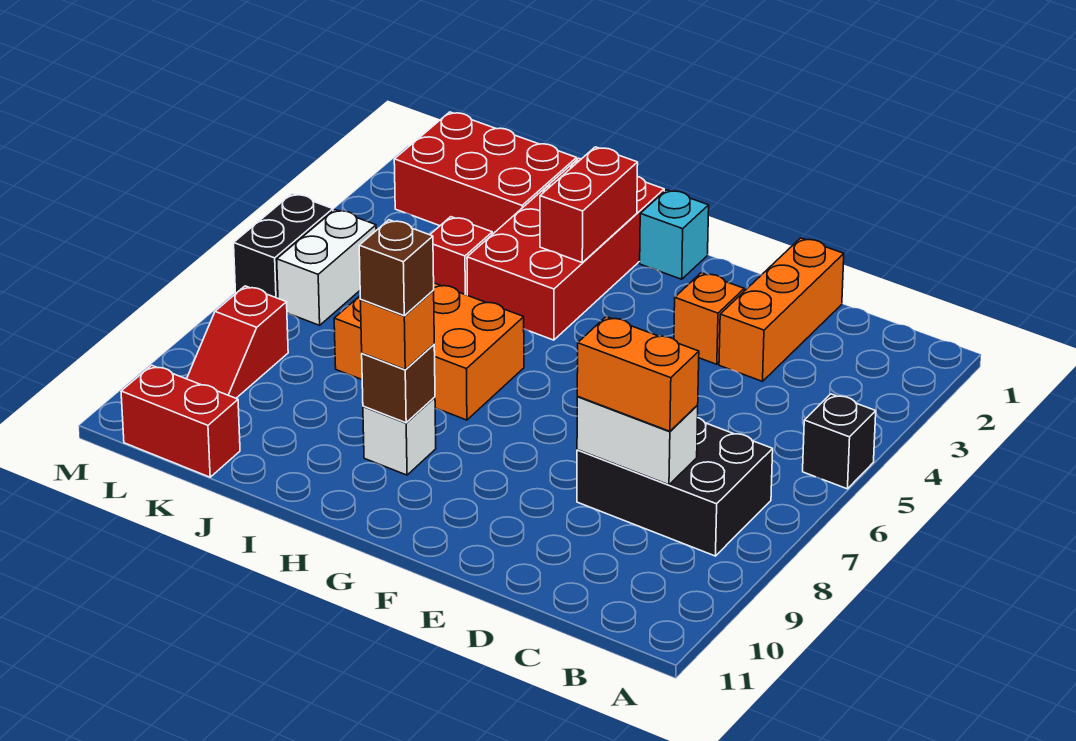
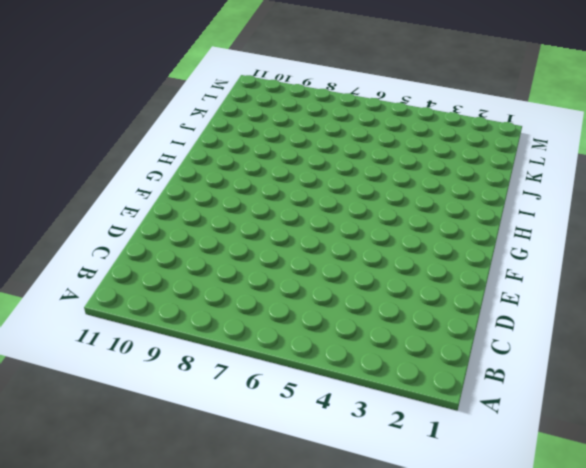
none -> black brick A5 level 1
none -> black brick B7:D8 level 1
none -> orange brick D1:D3 level 1

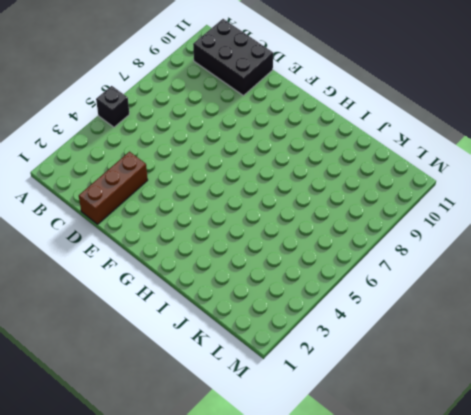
black brick B10:D11 level 1 -> black brick B7:D8 level 1
brown brick D1:D3 level 1 -> orange brick D1:D3 level 1
none -> orange brick E3 level 1
none -> cyan brick G1 level 1
none -> red brick H1:I4 level 1

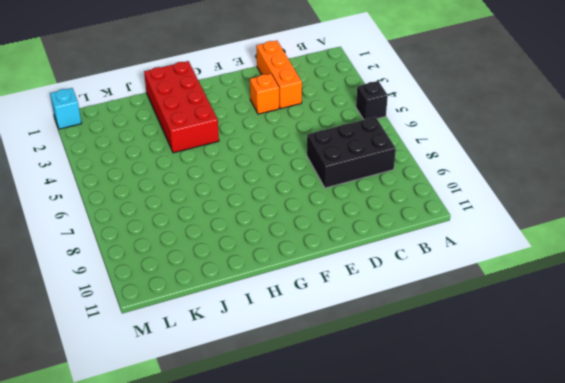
cyan brick M1 level 1 -> cyan brick G1 level 1
none -> orange brick H6:J7 level 1
none -> white brick H9 level 1
none -> red brick J1:L2 level 1

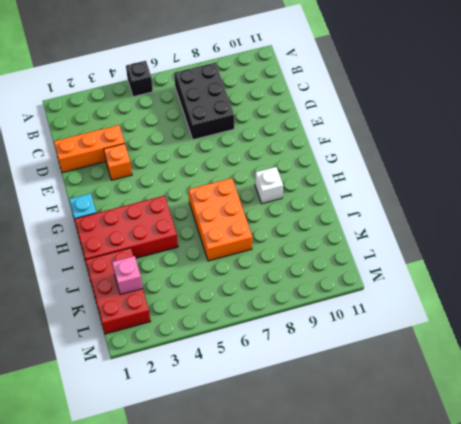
pink brick K2 level 2 -> none
none -> red brick J4 level 1
none -> red brick K11:L11 level 1
none -> white brick L5:L6 level 1

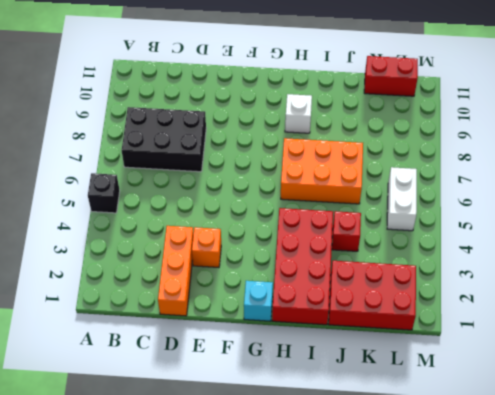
none -> red slope L8:L9 level 1 top 8
none -> black brick M5:M6 level 1
none -> white brick C8:D8 level 2

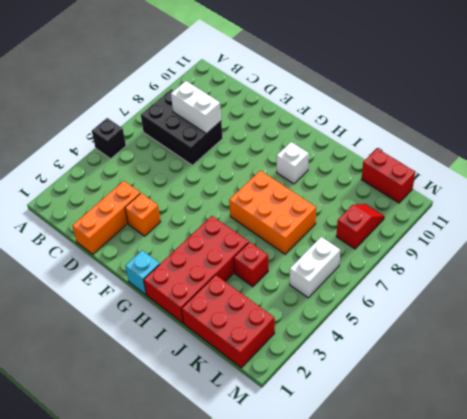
none -> black brick M5:M6 level 1
none -> red brick H2:H3 level 2
none -> brown brick H9 level 2

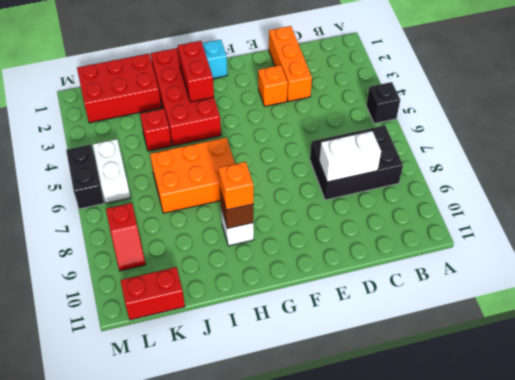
none -> orange brick C8:D8 level 3
none -> brown brick H9 level 4

